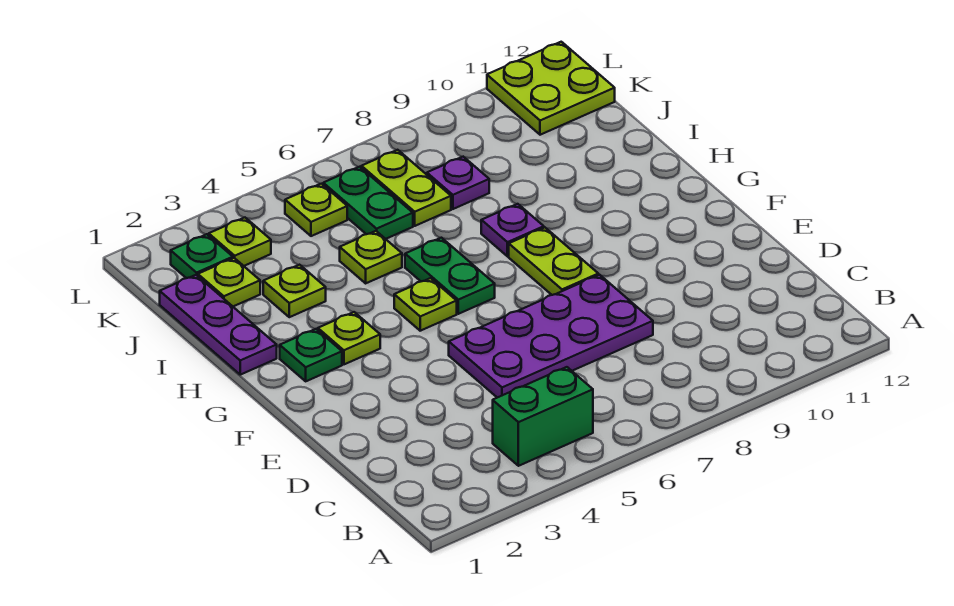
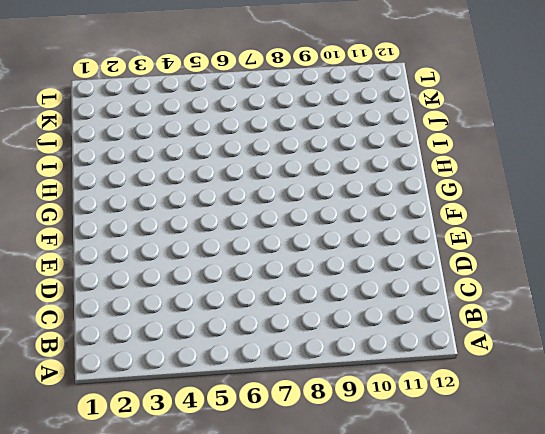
none -> green brick B4:B5 level 1
none -> purple plate D5:E8 level 1
none -> lime plate F8:G8 level 1

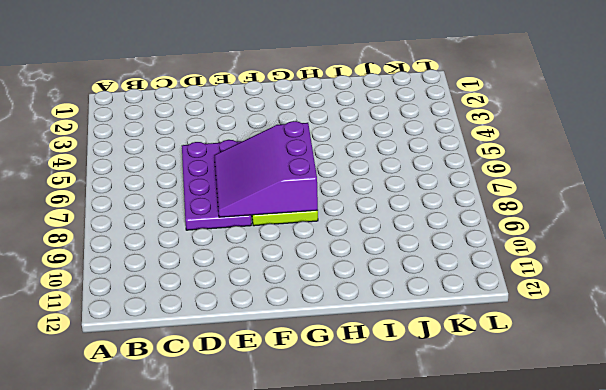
purple slope E6:G8 level 2 top G -> none
none -> green brick B4:B5 level 1
none -> green plate G2 level 1
none -> lime plate G3 level 1

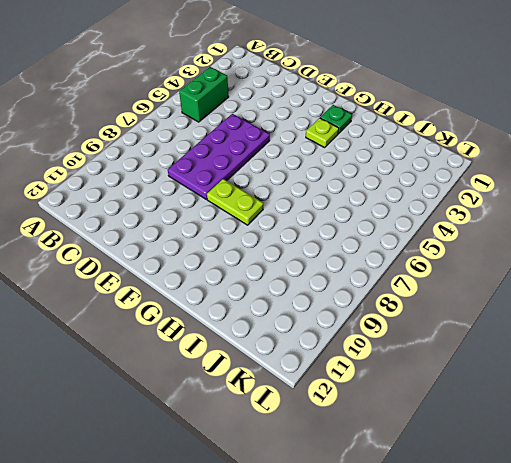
none -> lime plate G5 level 1
none -> green plate G6:H6 level 1
none -> purple plate H1:J1 level 1

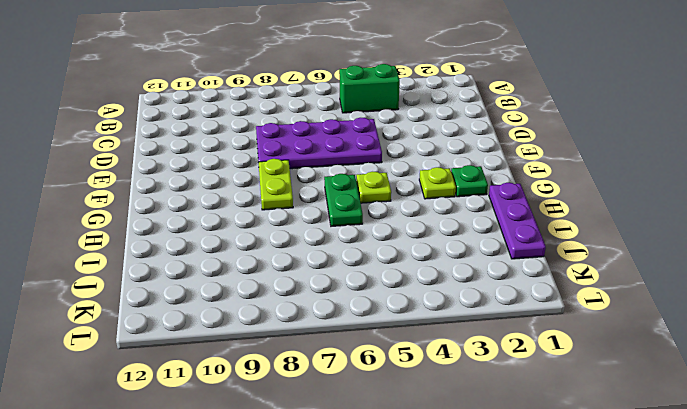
none -> purple plate H8 level 1
none -> lime plate I3 level 1
none -> lime plate I5 level 1

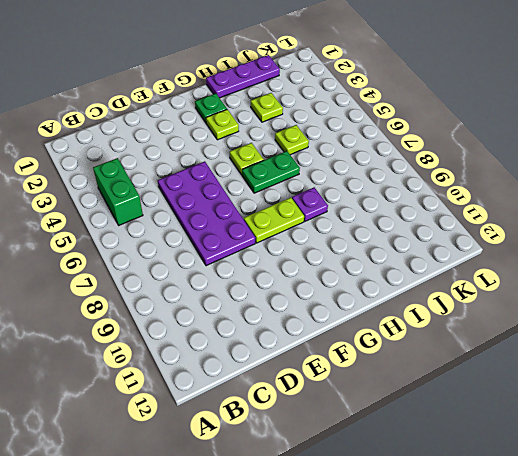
none -> lime plate J2 level 1
none -> green plate J6:K6 level 1
none -> lime plate J7:K7 level 1

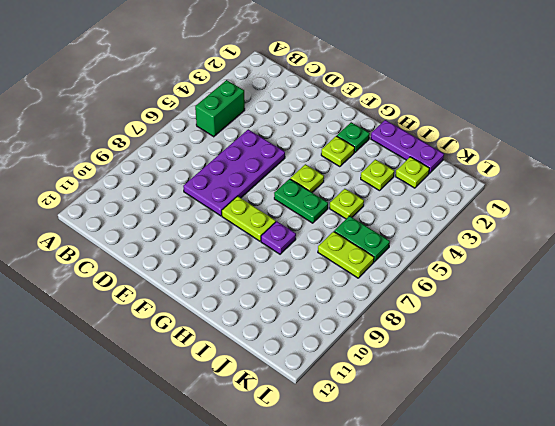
none -> purple plate J8 level 1
none -> green plate K2 level 1
none -> lime plate K3 level 1

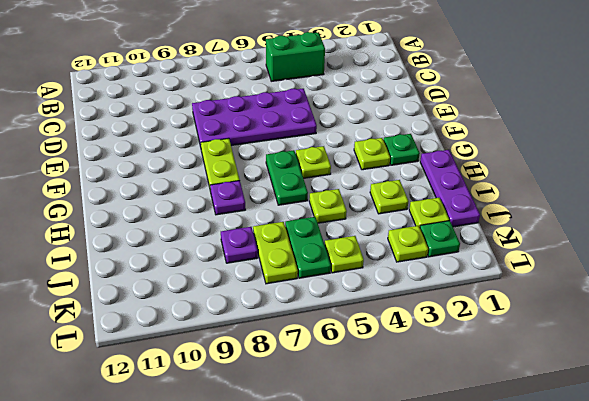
none -> lime plate K11:L12 level 1

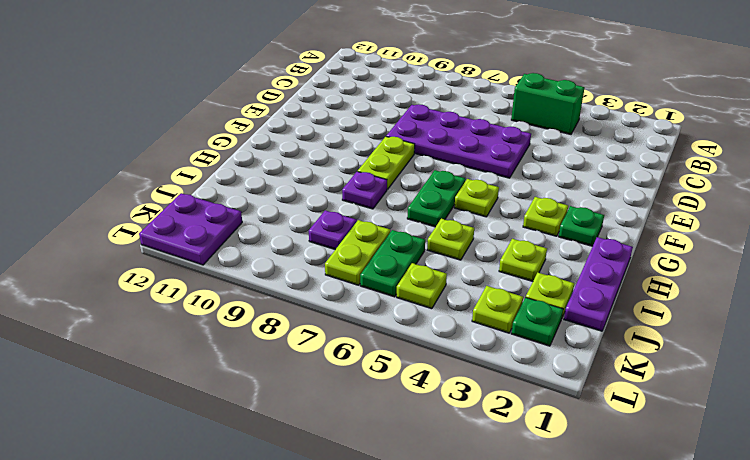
purple plate K11:L12 level 1 -> lime plate K11:L12 level 1

